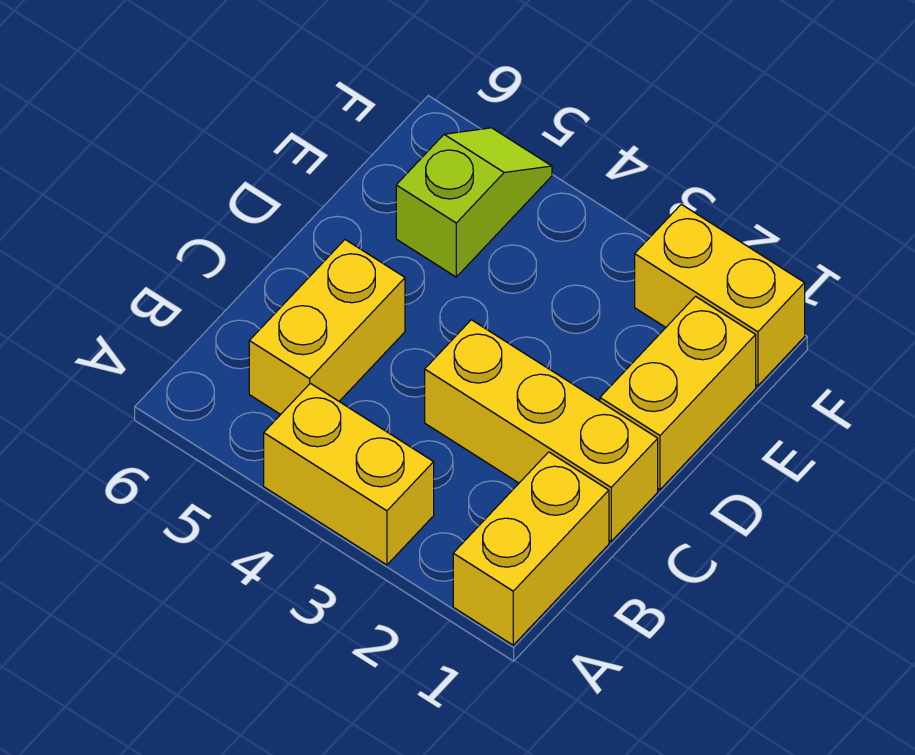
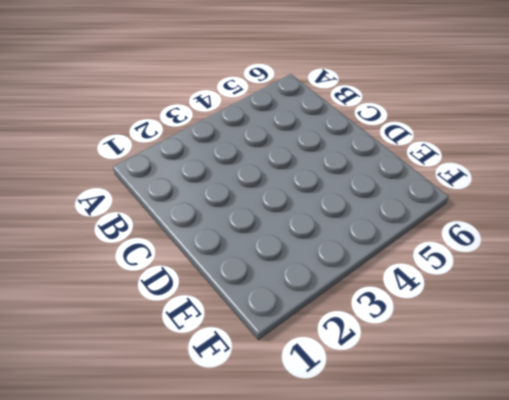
none -> yellow brick A1:B1 level 1
none -> yellow brick A3:A4 level 1

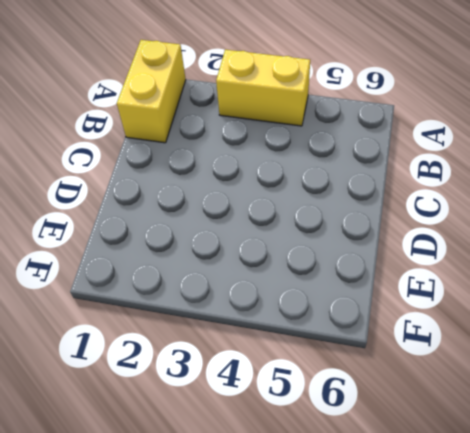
none -> yellow brick B5:C5 level 1
none -> yellow brick C1:C3 level 1

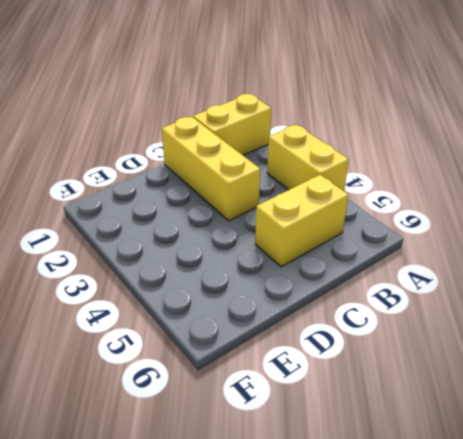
none -> yellow brick D1:E1 level 1
none -> lime slope E5:F5 level 1 top E

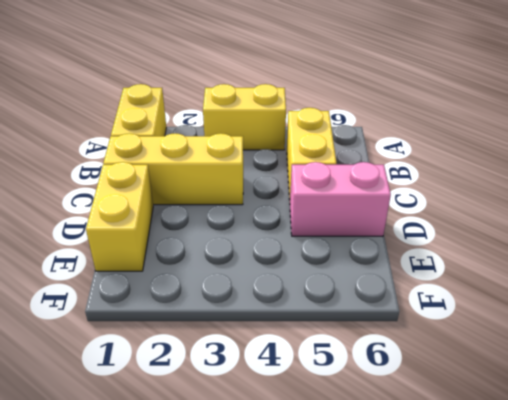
pink brick D5:D6 level 1 -> none
none -> lime slope E5:F5 level 1 top E
none -> yellow brick F1:F2 level 1

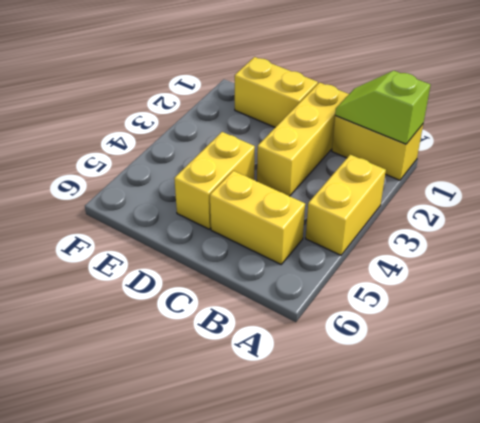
lime slope A1:B1 level 2 top A -> lime slope E5:F5 level 1 top E
yellow brick D4:D5 level 1 -> yellow brick F1:F2 level 1

